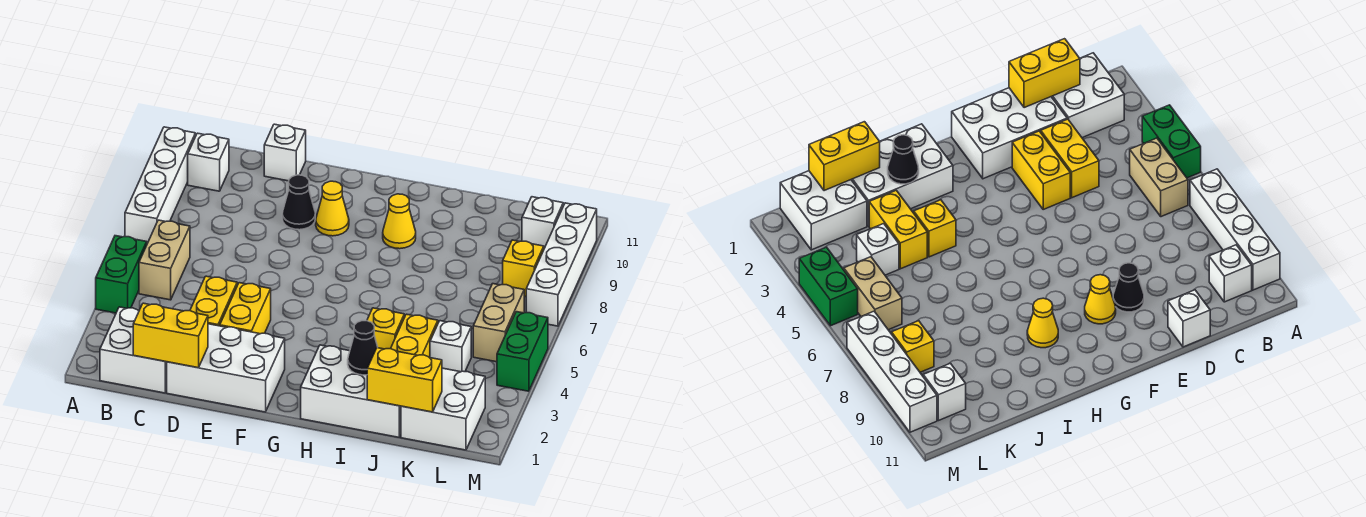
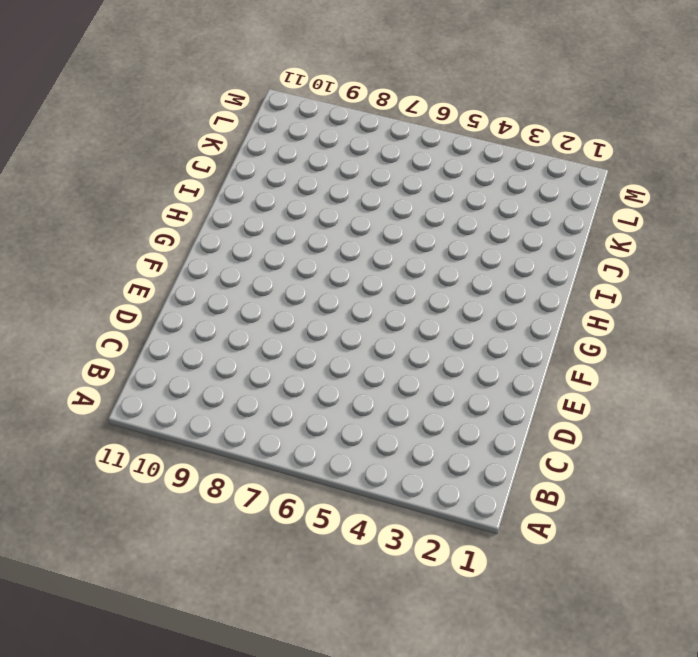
none -> green brick A4:A5 level 1
none -> white brick A7:A10 level 1
none -> white brick B1:C2 level 1

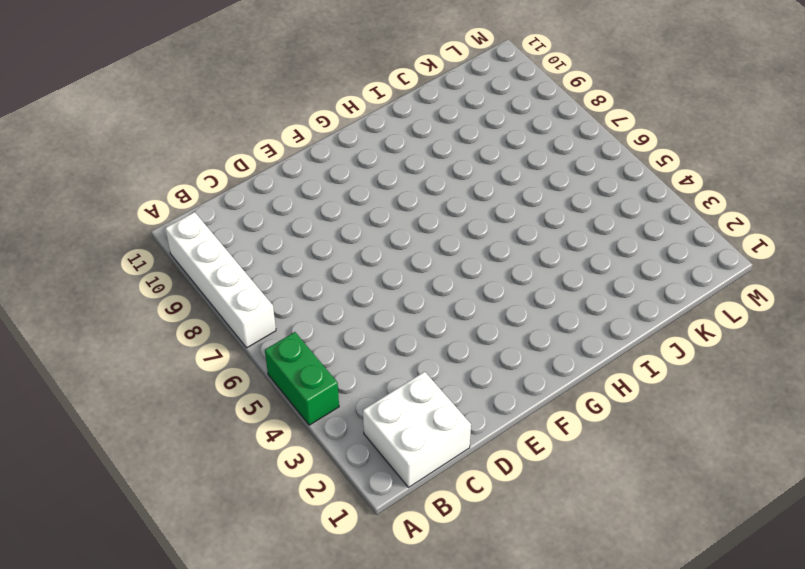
none -> tan brick B5:B6 level 1
none -> white brick B10 level 1
none -> white brick D1:F2 level 1

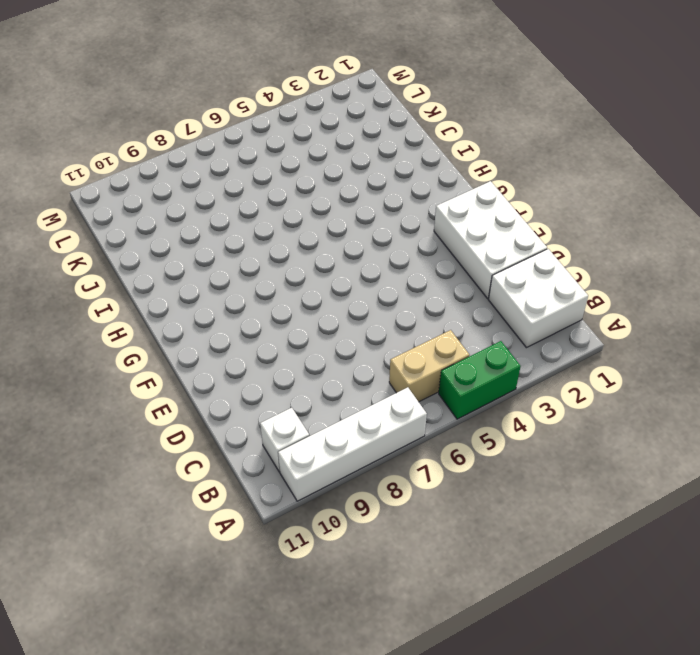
none -> yellow brick D3:D4 level 1
none -> white brick D11 level 1
none -> yellow brick E3:E4 level 1

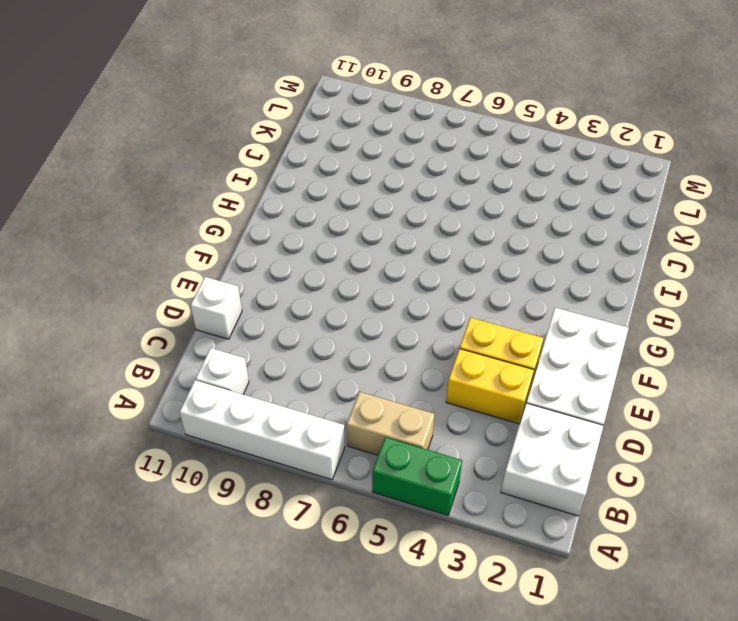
none -> black cone E9 level 1
none -> yellow cone F9 level 1
none -> white brick H1:J2 level 1

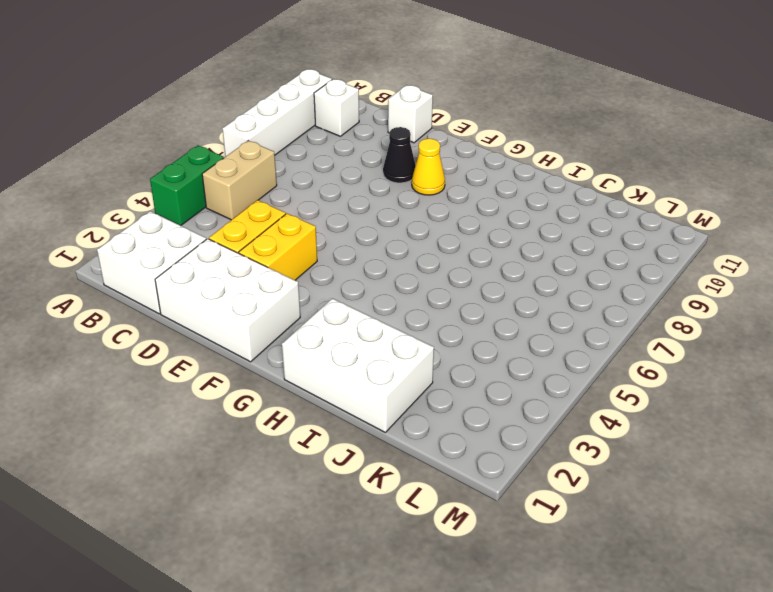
none -> yellow cone H9 level 1
none -> yellow brick I4 level 1
none -> yellow brick J3:J4 level 1

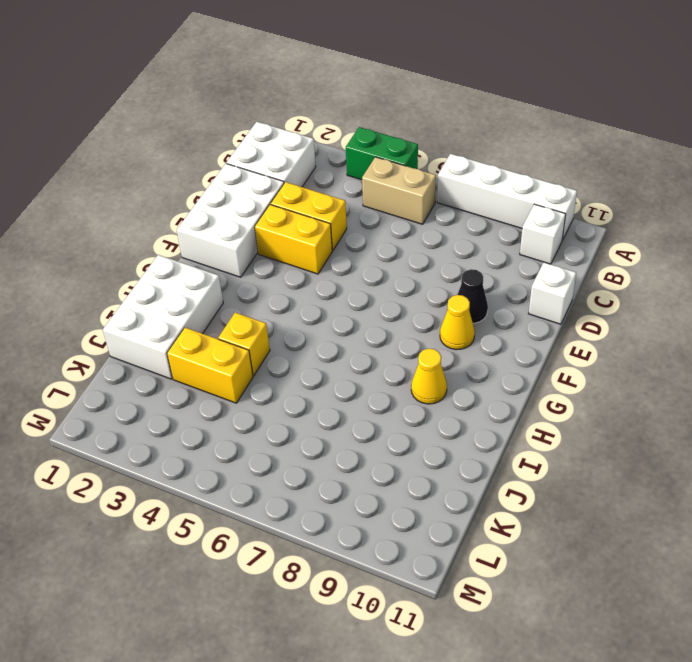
none -> white brick K1:L2 level 1
none -> white brick K4 level 1
none -> tan brick L5:L6 level 1

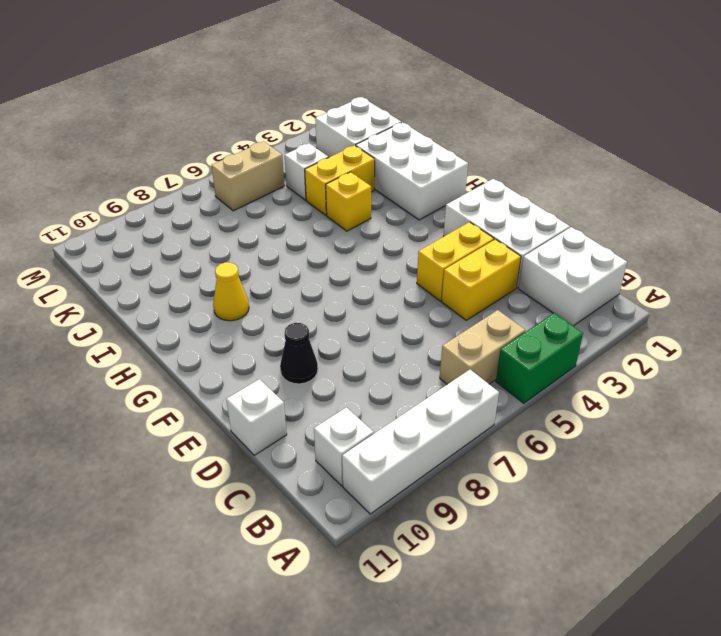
none -> yellow cone F9 level 1
none -> yellow brick L8 level 1
none -> white brick L10 level 1

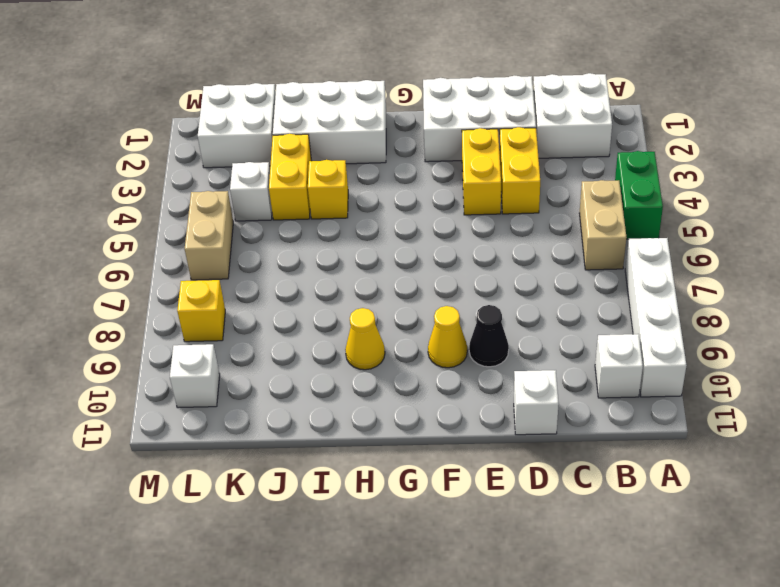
none -> green brick M4:M5 level 1
none -> white brick M7:M10 level 1
none -> yellow brick C1:D1 level 2

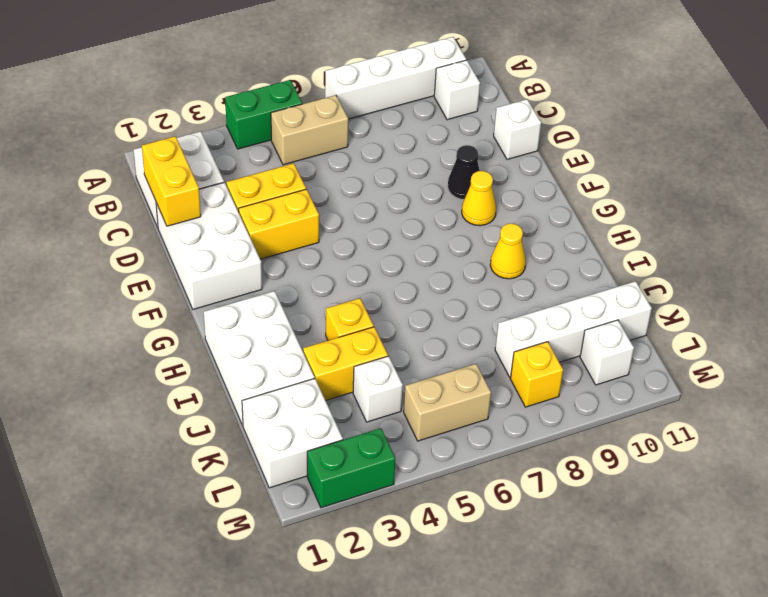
white brick K8:K11 level 1 -> white brick M7:M10 level 1
green brick M2:M3 level 1 -> green brick M4:M5 level 1
none -> black cone I2 level 2
none -> yellow brick J1:K1 level 2

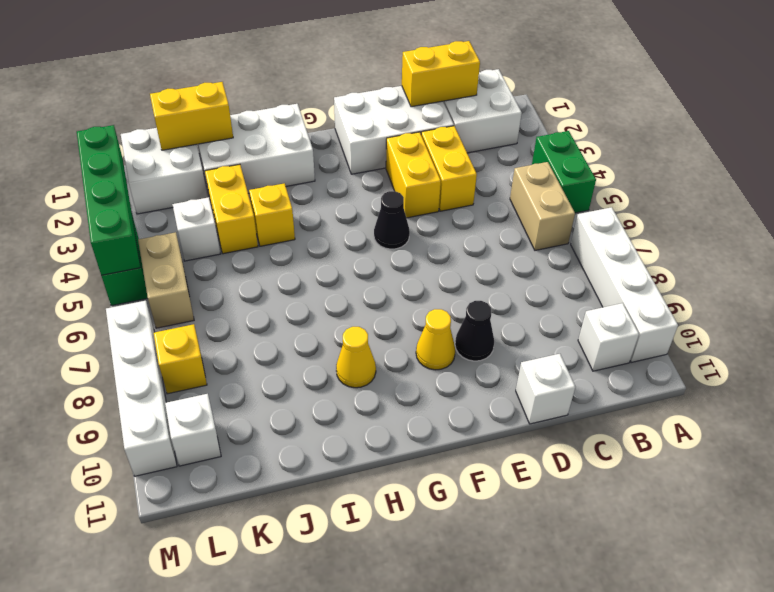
black cone F5 level 1 -> black cone I2 level 2
green brick M2:M5 level 2 -> none

